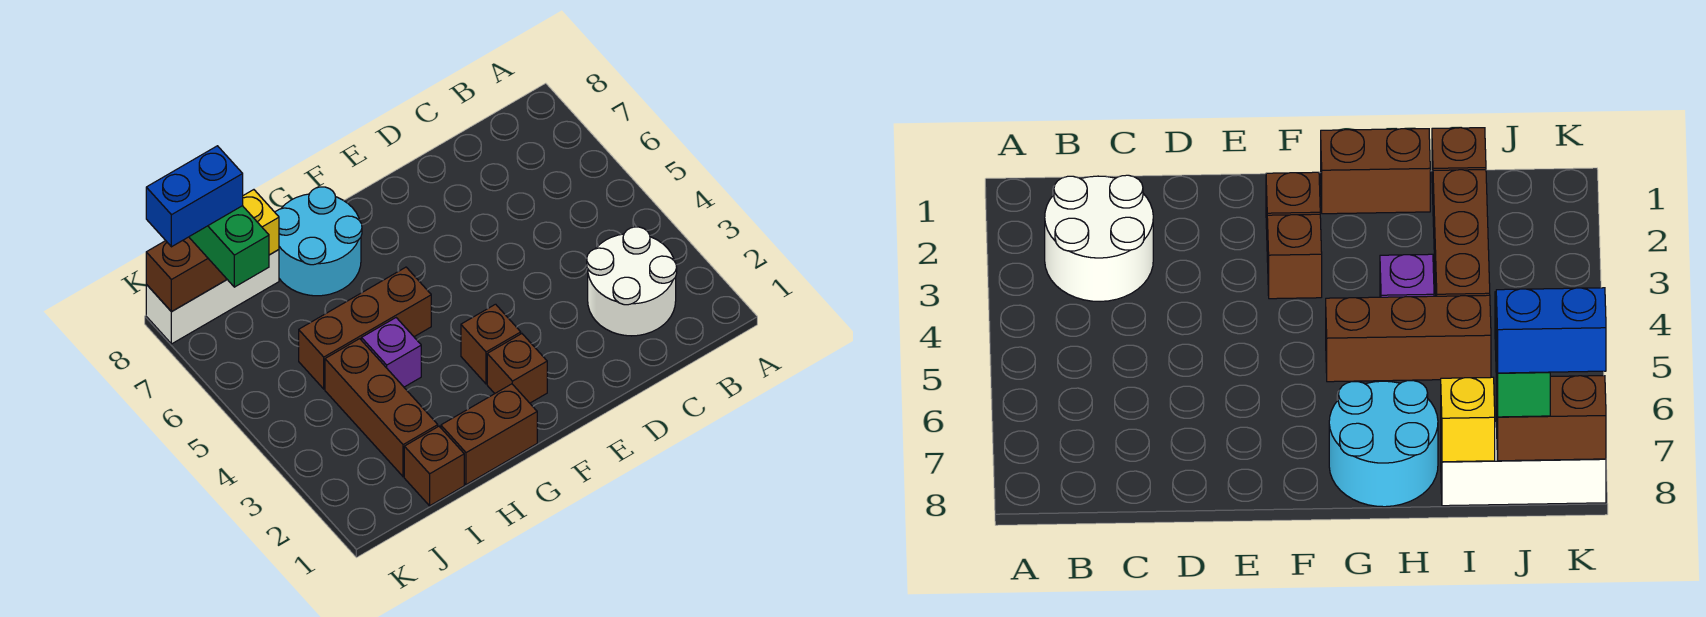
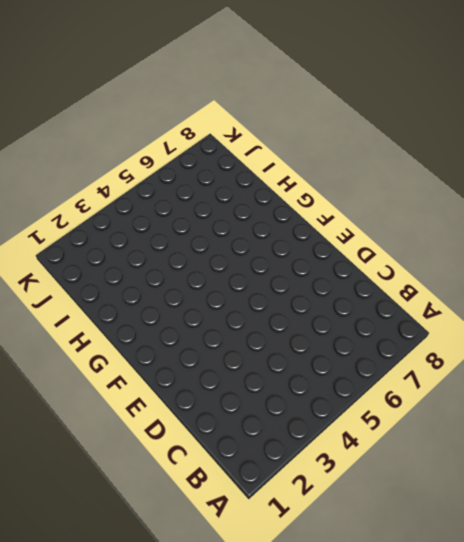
none -> white round brick B2:C3 level 1
none -> brown brick F2 level 1
none -> brown brick F3 level 1

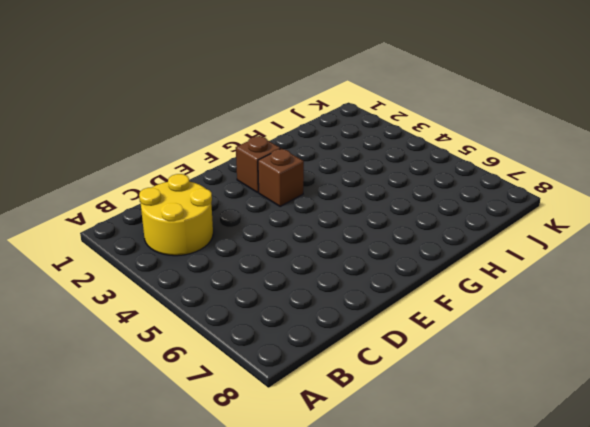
yellow round brick B2:C3 level 1 -> white round brick B2:C3 level 1
none -> brown brick G1:H1 level 1
none -> brown brick G5:I5 level 1
none -> cyan round brick G7:H8 level 1

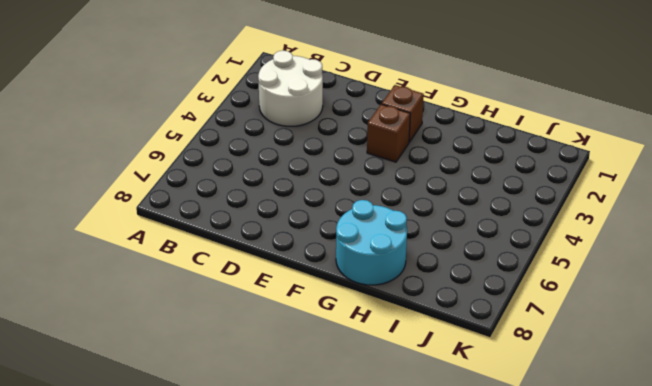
none -> brown brick G1:H1 level 1
none -> brown brick G5:I5 level 1
none -> purple brick H4 level 1

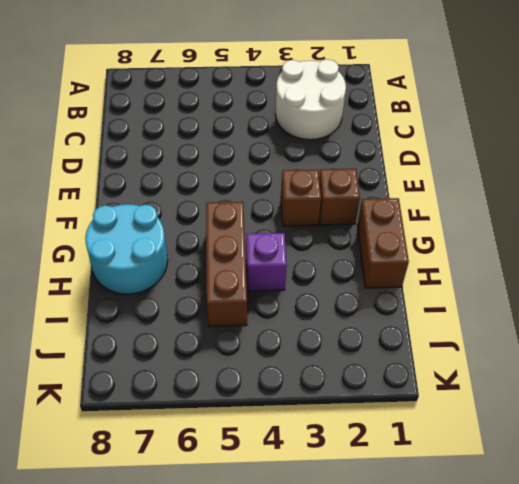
none -> brown brick I1 level 1
none -> brown brick I2:I4 level 1
none -> white brick I8:K8 level 1

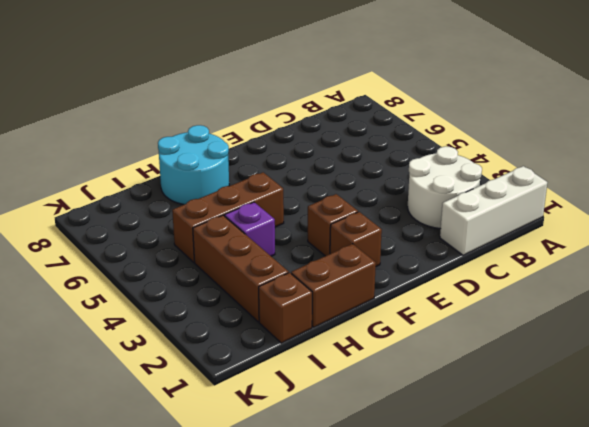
white brick A1:C1 level 1 -> white brick I8:K8 level 1
none -> yellow brick I8 level 2
none -> brown brick J8:K8 level 2
none -> green brick J7:J8 level 3

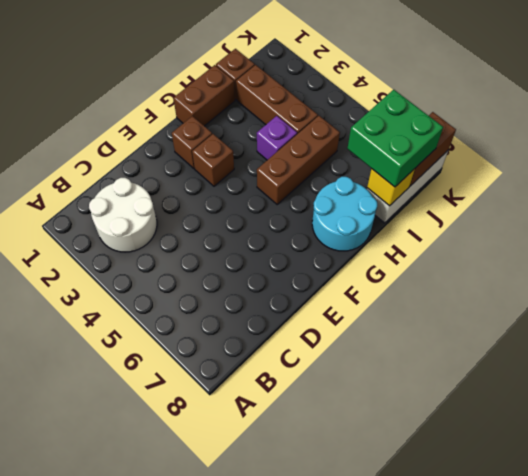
green brick I7:J8 level 3 -> green brick J7:J8 level 3
none -> blue brick J8:K8 level 4

